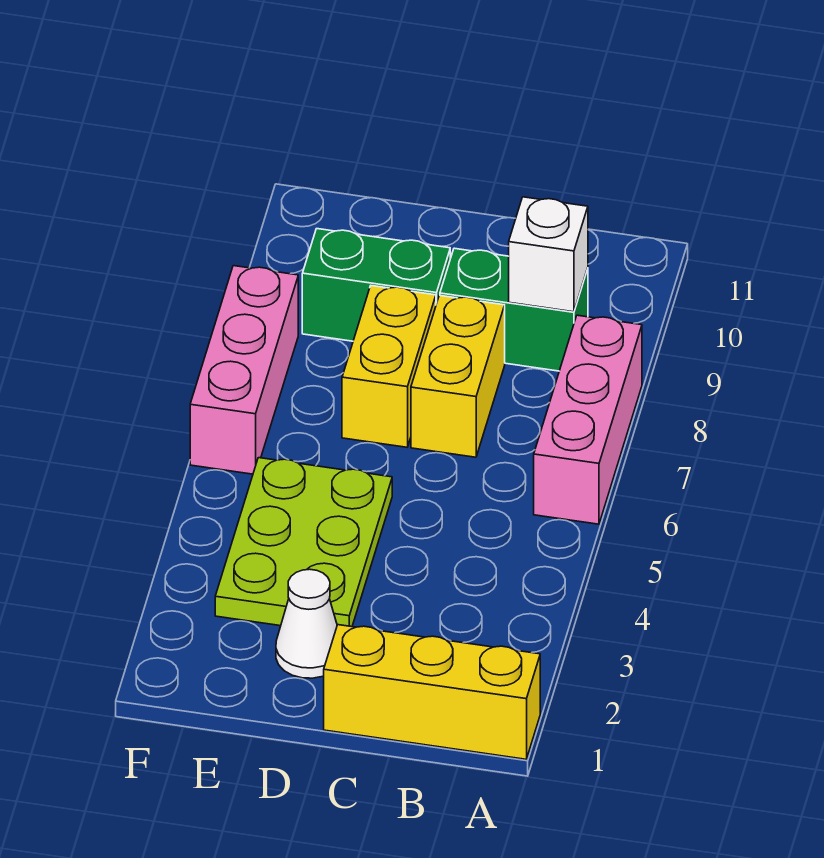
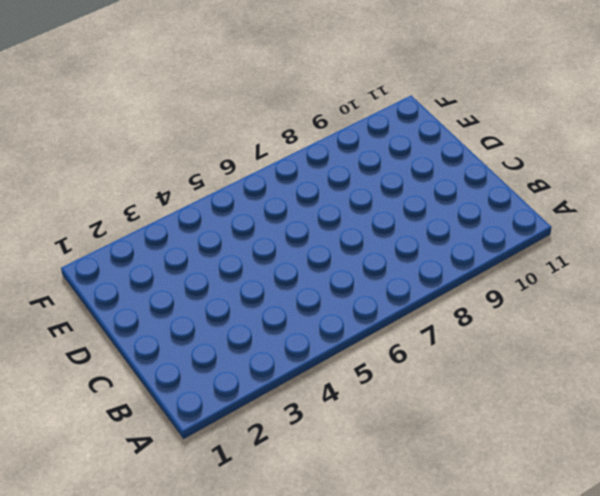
none -> yellow brick A1:C1 level 1
none -> pink brick A6:A8 level 1

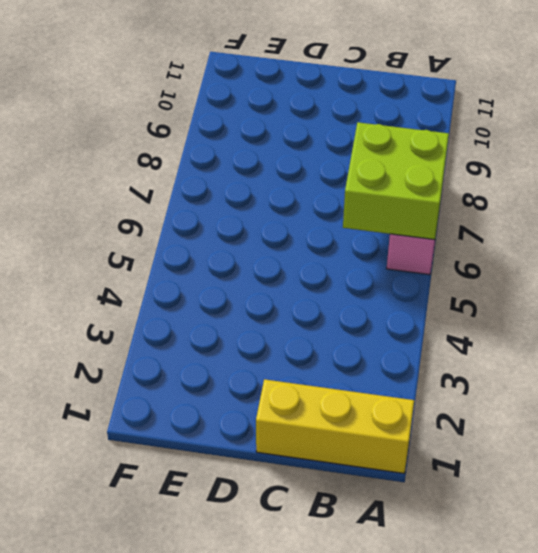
lime brick A6:B7 level 2 -> none
none -> green brick B9:C9 level 1
none -> yellow brick C7:C8 level 1

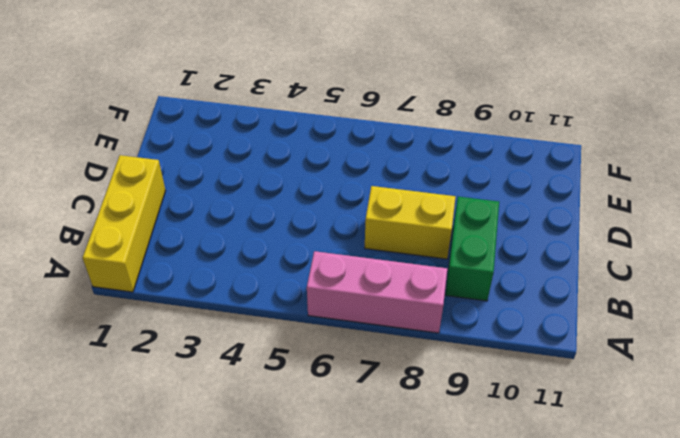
none -> white cone D2 level 1
none -> lime plate D3:E5 level 1

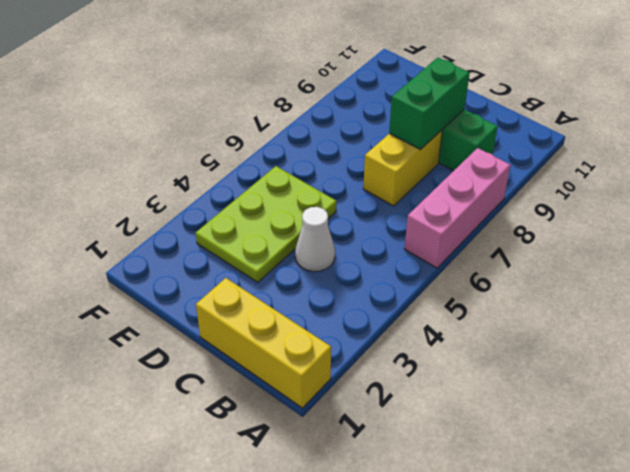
white cone C4 level 1 -> white cone D2 level 1
green brick C8:C9 level 2 -> green brick D9:E9 level 1
none -> yellow brick D7:D8 level 1
none -> pink brick F6:F8 level 1

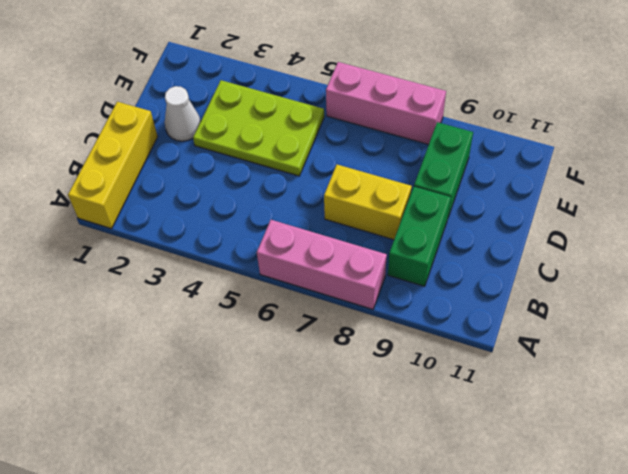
none -> yellow brick D7:D8 level 1
none -> white brick B9 level 2

